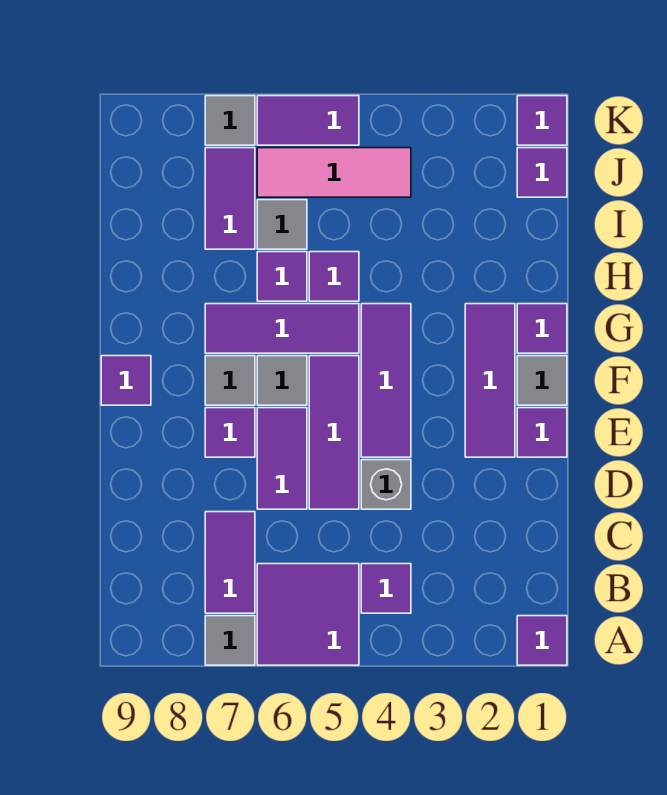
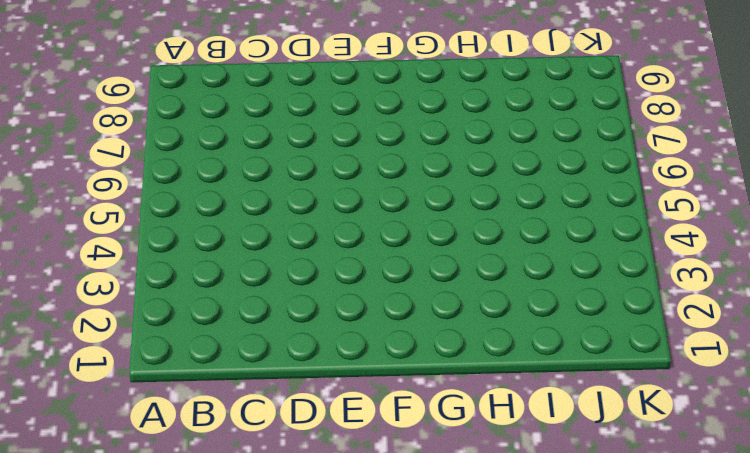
none -> purple tile A1 level 1
none -> purple tile A5:B6 level 1
none -> grey tile A7 level 1

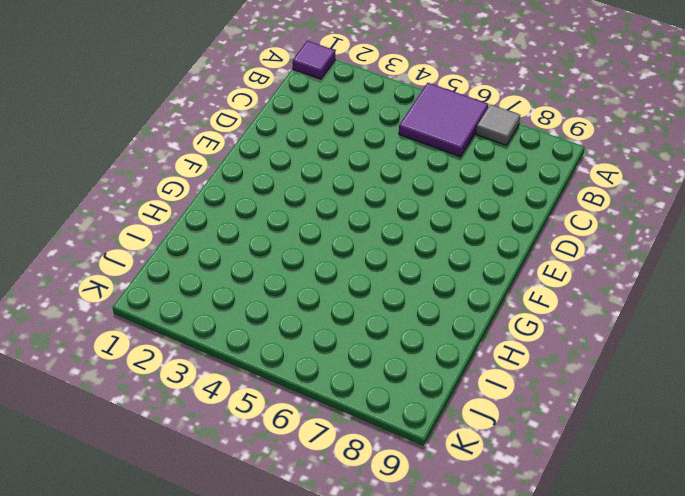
none -> purple tile B4 level 1
none -> purple tile B7:C7 level 1
none -> grey brick D4 level 1

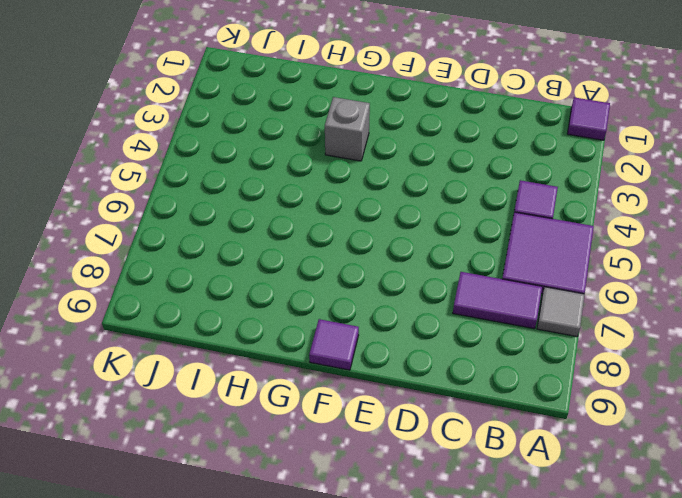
grey brick G3 level 1 -> grey brick D4 level 1
none -> purple tile D5:F5 level 1
none -> purple tile D6:E6 level 1
none -> purple tile E1 level 1

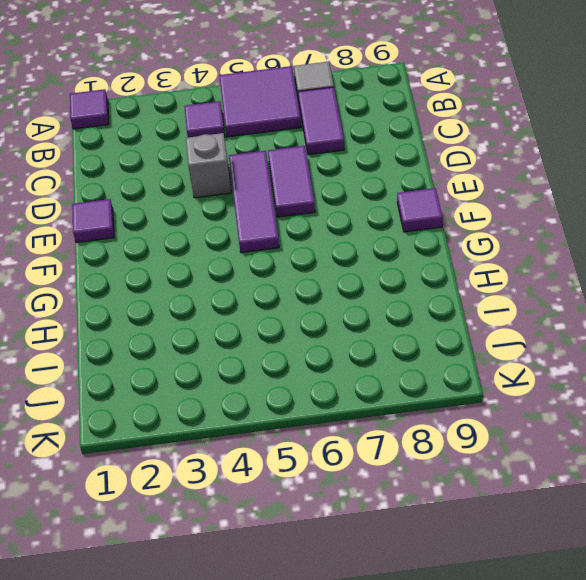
none -> purple tile E2:G2 level 1
none -> purple tile E4:G4 level 1
none -> purple tile E7 level 1

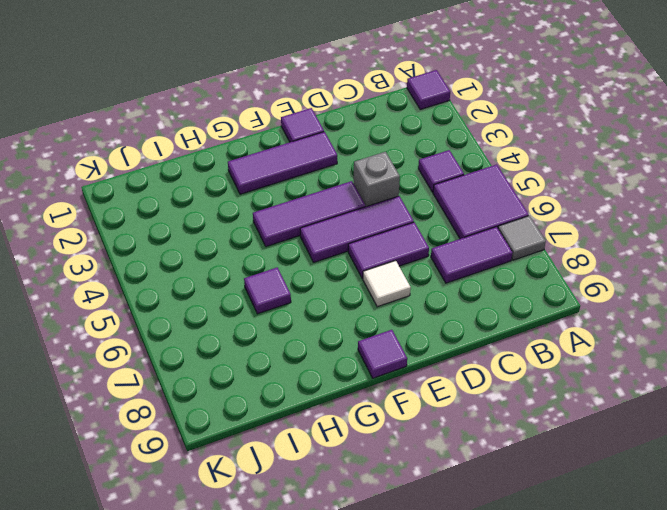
white tile E7 level 1 -> purple tile E7 level 1
none -> grey tile F1 level 1
none -> grey tile F6 level 1
none -> grey tile F7 level 1

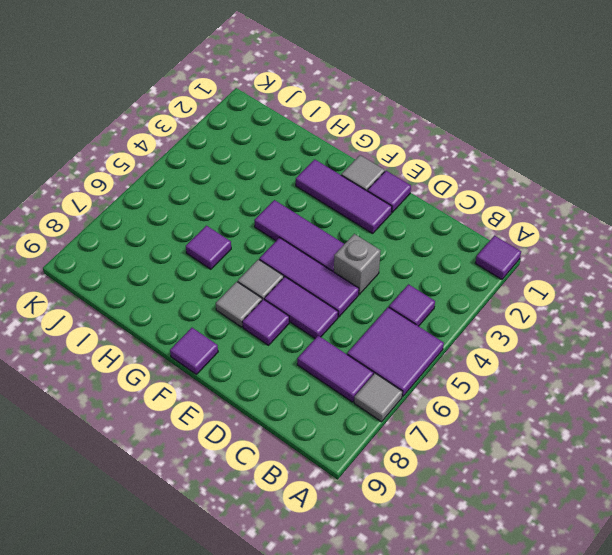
none -> purple tile G1 level 1
none -> purple tile G5:G7 level 1
none -> purple tile H5 level 1

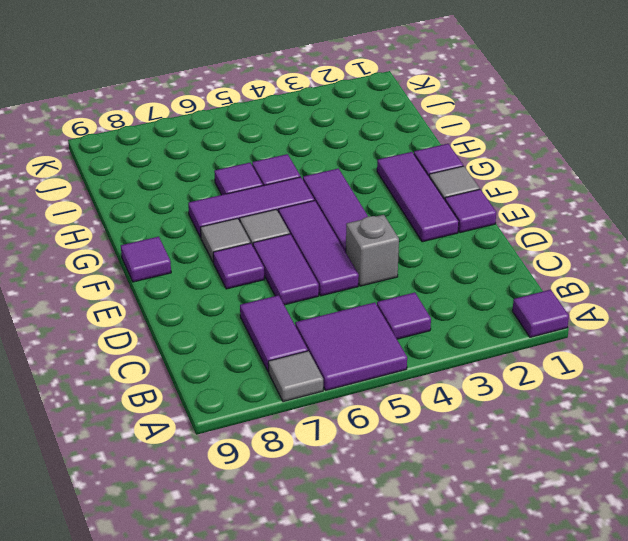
none -> grey tile I6 level 1
none -> purple tile I7:J7 level 1
none -> purple tile J1 level 1

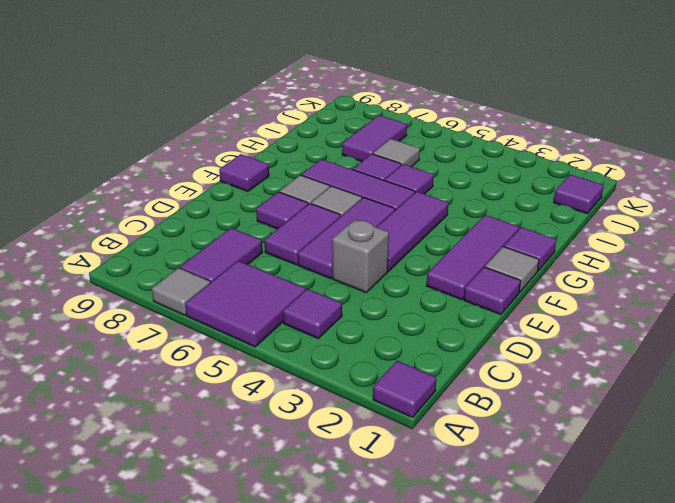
none -> pink tile J4:J6 level 1
none -> purple tile K1 level 1
none -> purple tile K5:K6 level 1

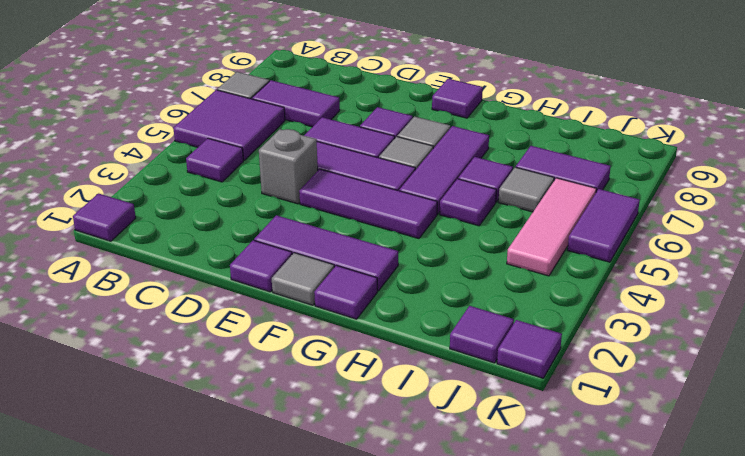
none -> grey tile K7 level 1

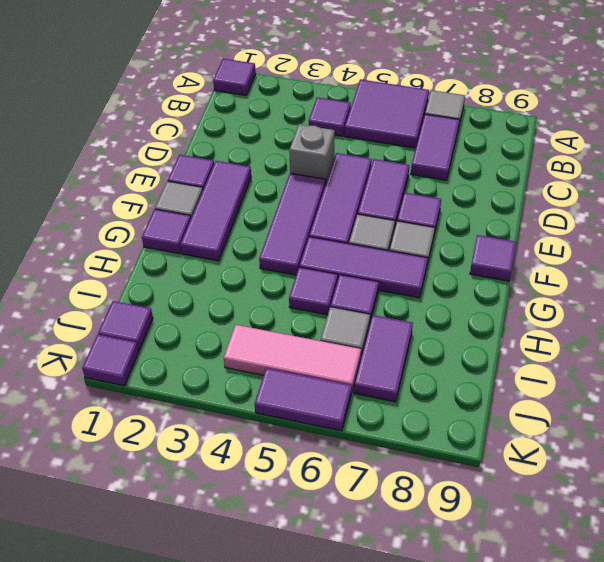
none -> grey tile K7 level 1

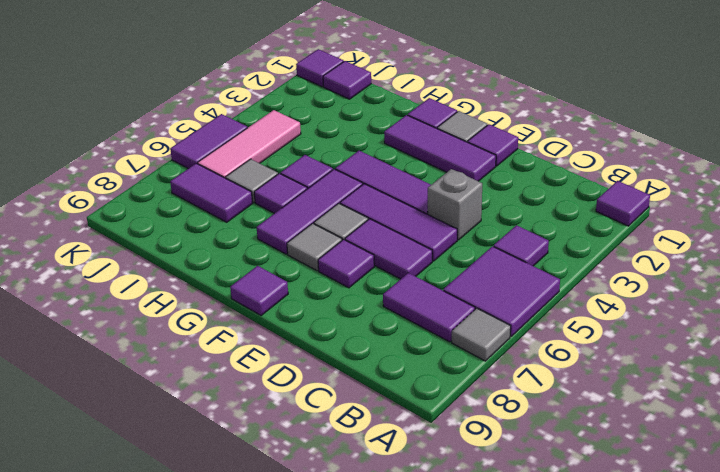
none -> grey tile K7 level 1

